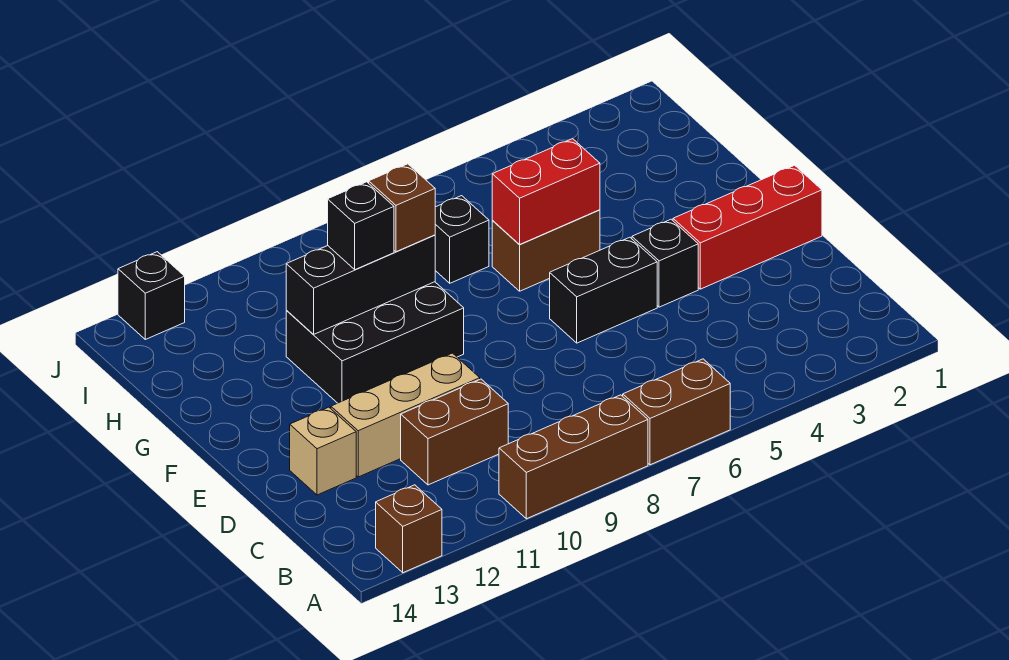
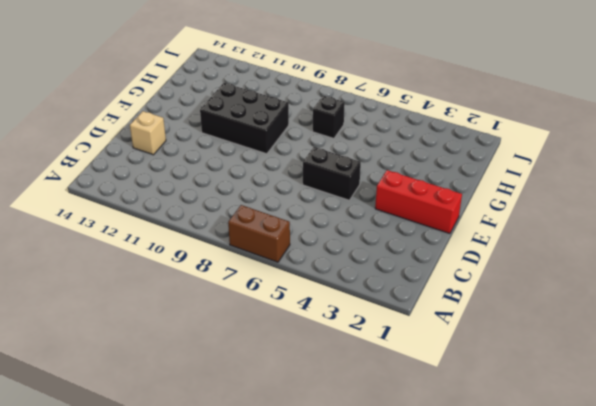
none -> brown brick A8:A10 level 1
none -> brown brick A13 level 1
none -> brown brick C10:C11 level 1

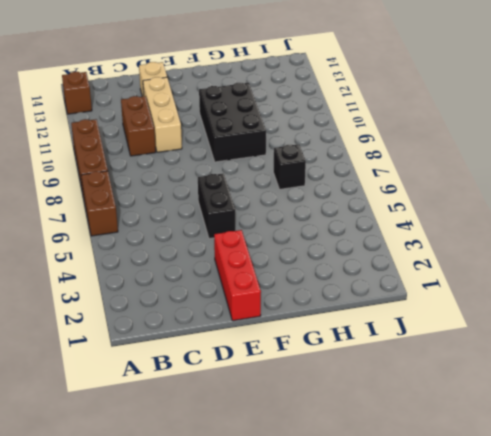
none -> black brick E4 level 1
none -> brown brick G5:G6 level 1
none -> black brick J13 level 1

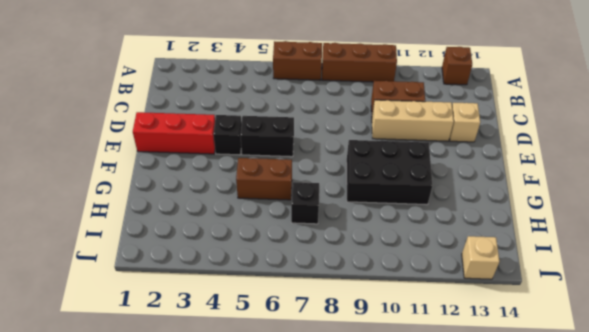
tan brick J13 level 1 -> black brick J13 level 1
none -> red brick G5:G6 level 2
none -> black brick G9:G11 level 2
none -> brown brick G9 level 3

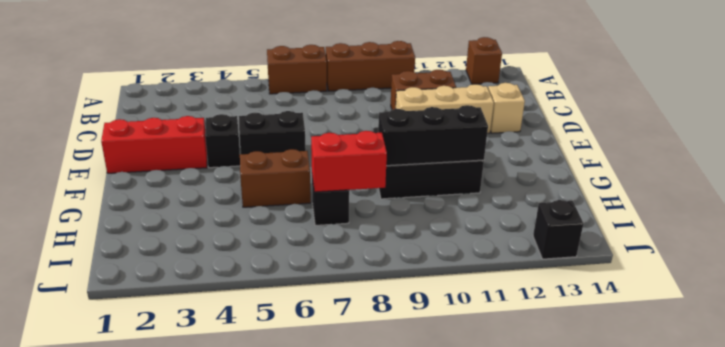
red brick H7:H8 level 2 -> red brick G5:G6 level 2
none -> brown brick G9 level 3
none -> black brick G10 level 3

